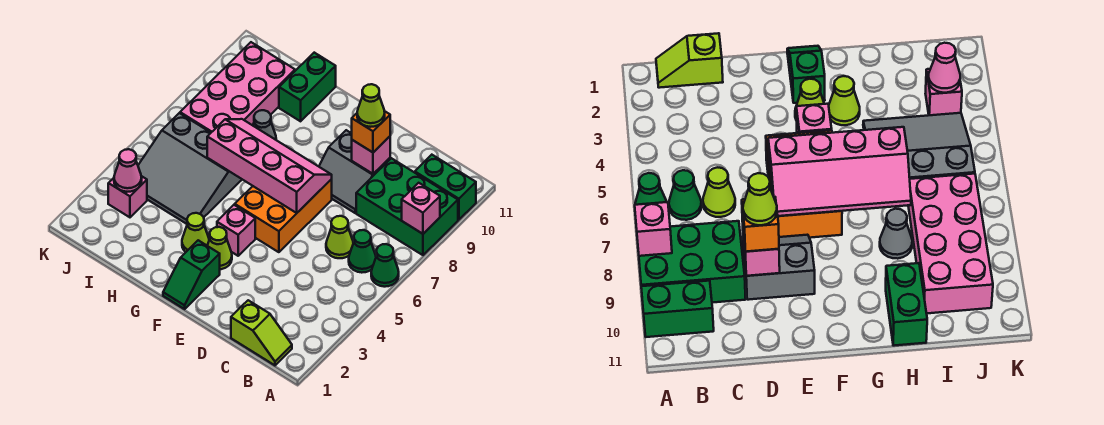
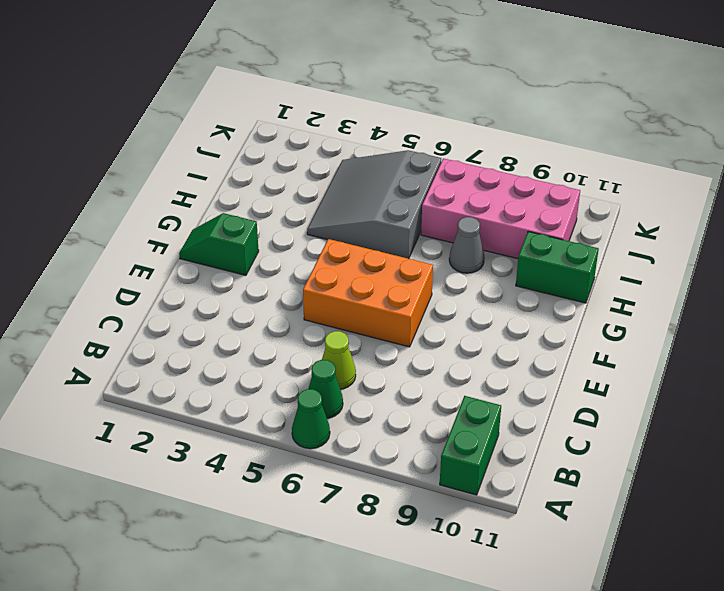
none -> green brick A8:C9 level 1
none -> lime slope B1:C1 level 1 top C
none -> grey slope D8:E9 level 1 top 9

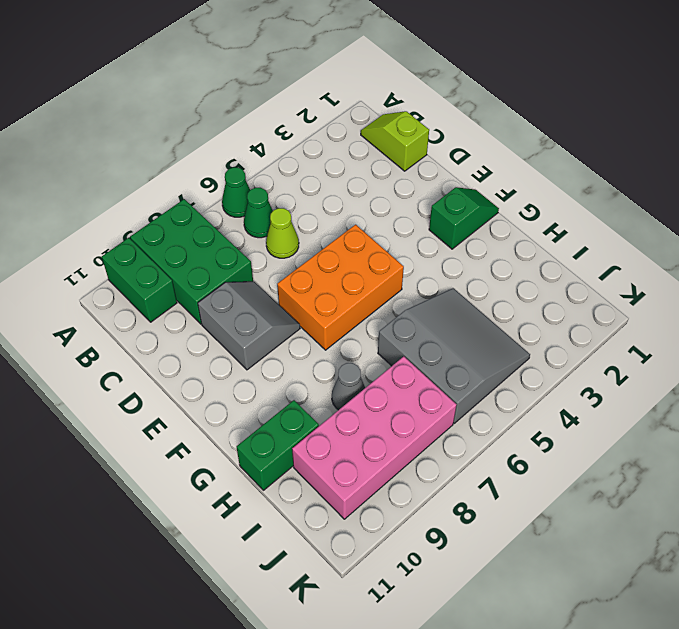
none -> lime cone F3 level 1
none -> pink brick F4 level 1
none -> lime cone G3 level 1

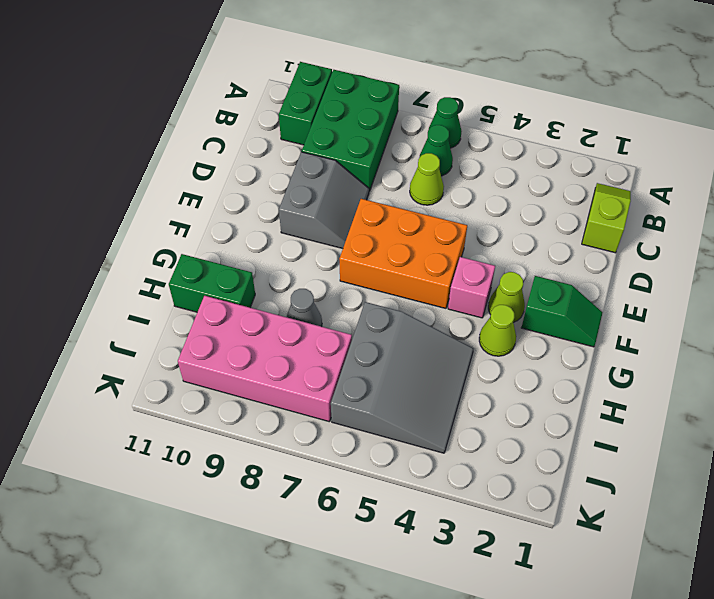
none -> pink brick J3 level 1
none -> pink brick A8 level 2
none -> pink brick D9 level 2

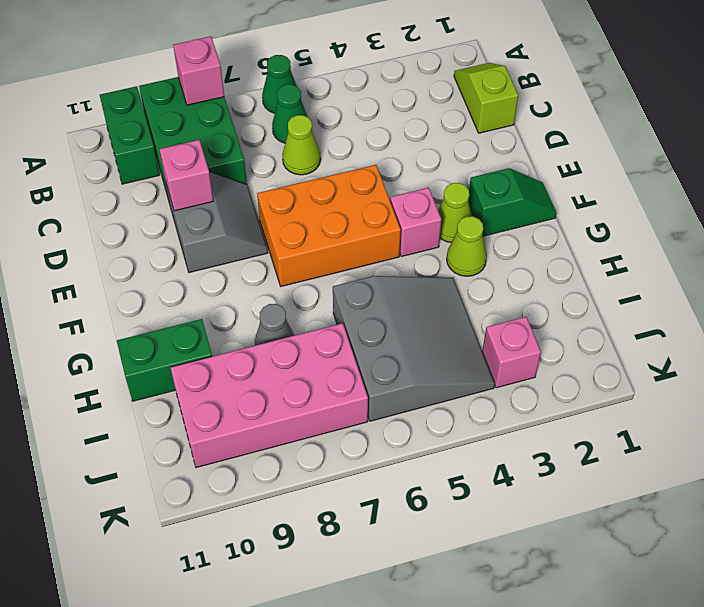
none -> pink slope E6:H7 level 2 top 6
none -> pink cone J3 level 2
none -> orange brick D9 level 3

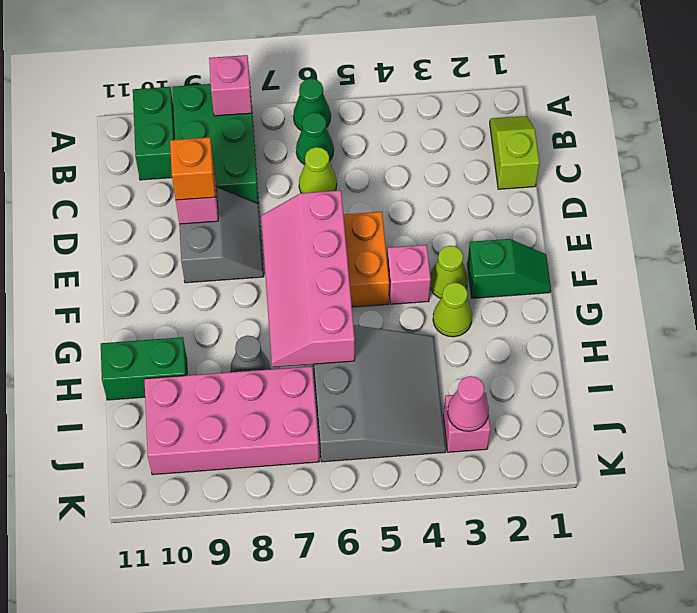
none -> lime cone D9 level 4

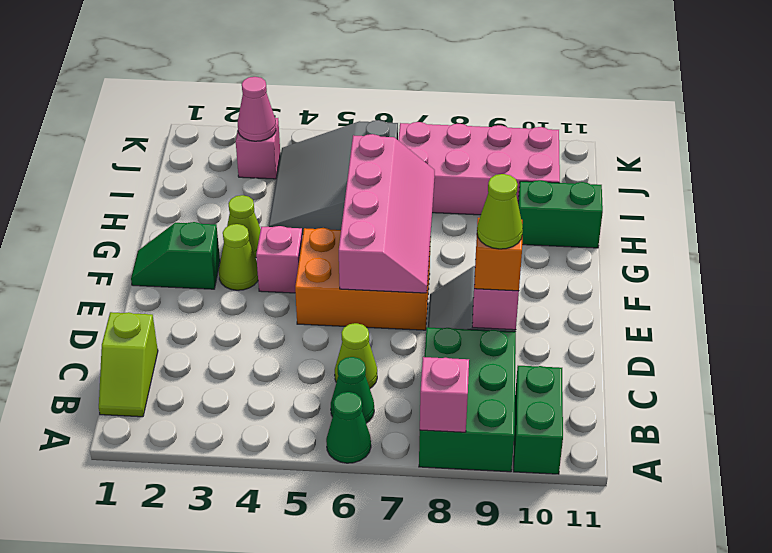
none -> grey cone H8 level 1

